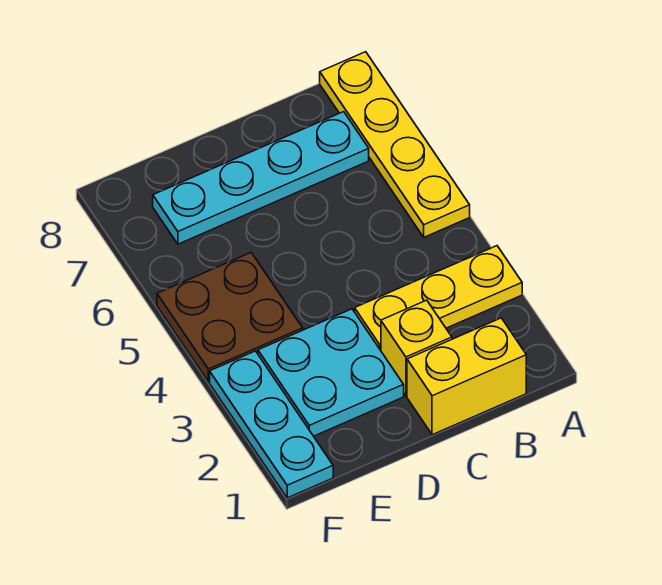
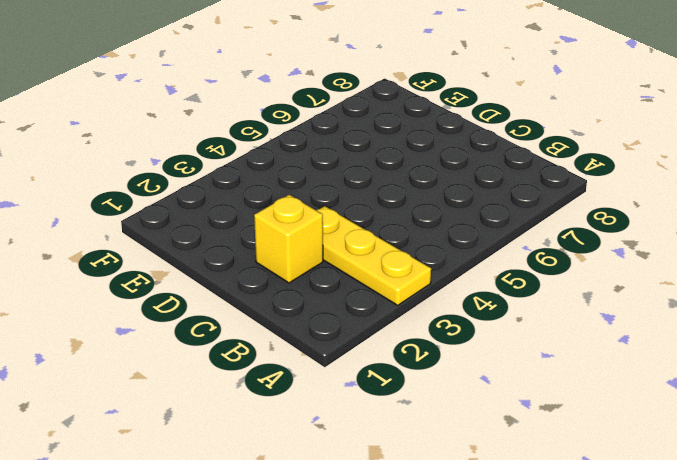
none -> yellow plate A5:A8 level 1
none -> yellow brick B1:C1 level 1

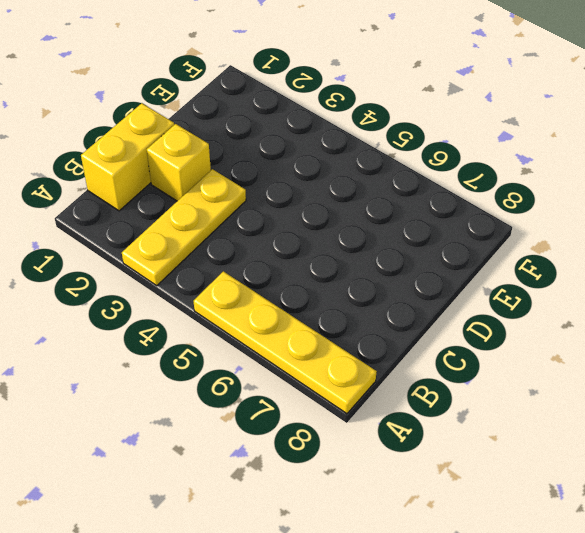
none -> cyan plate B7:E7 level 1
none -> cyan plate D2:E3 level 1

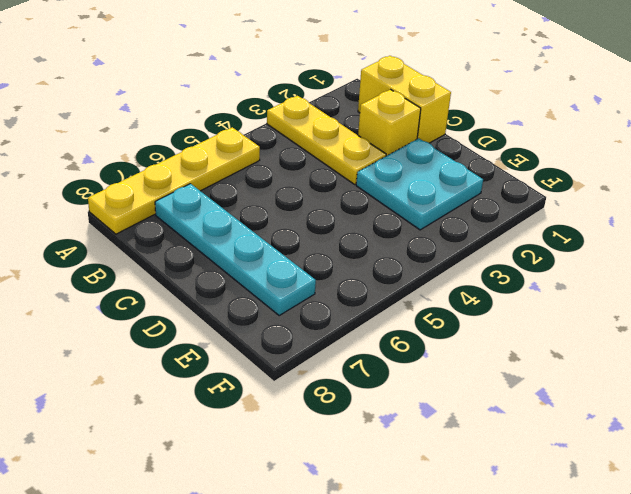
none -> brown plate E4:F5 level 1
none -> cyan plate F1:F3 level 1

